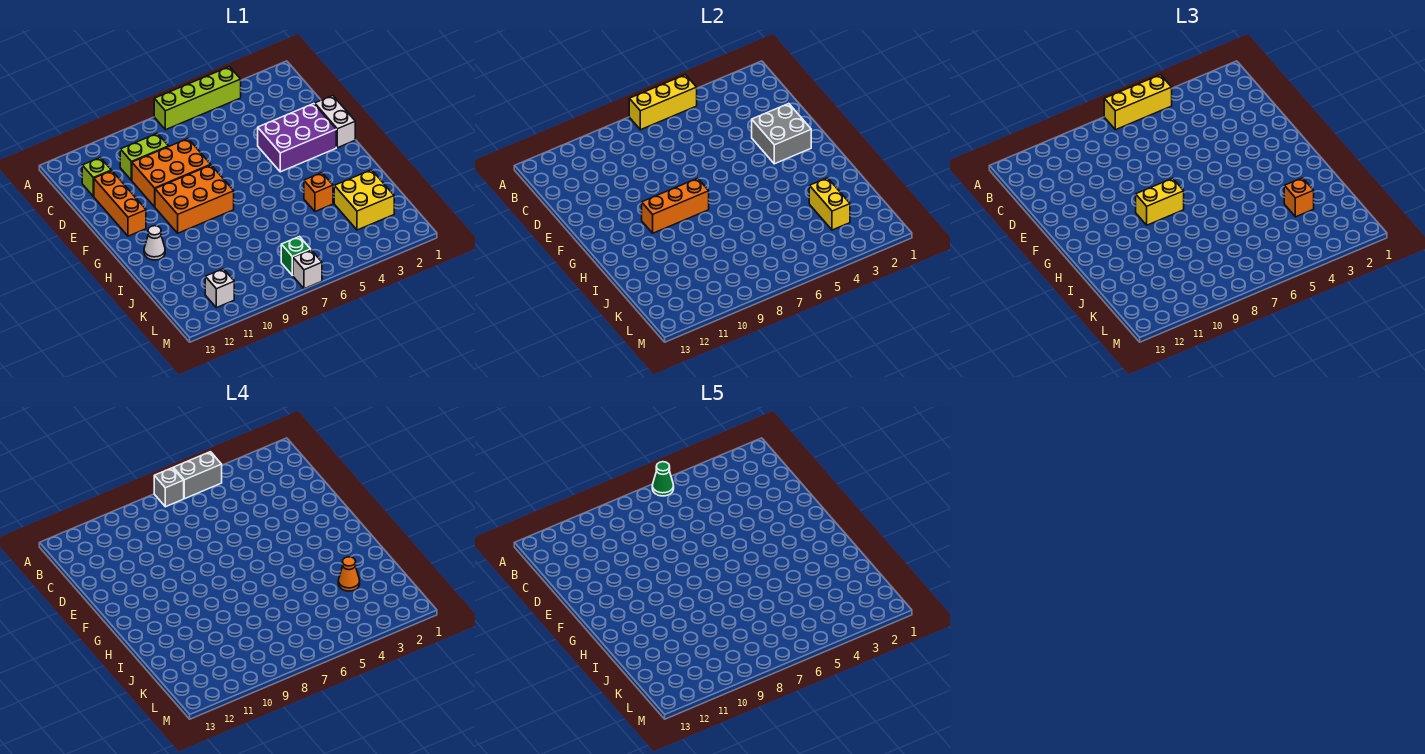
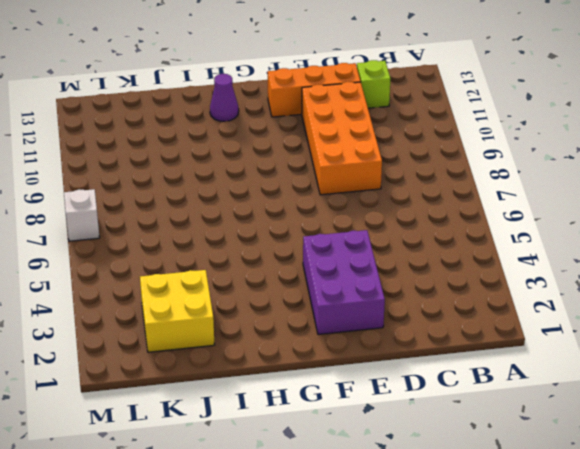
orange brick D8:E11 level 1 -> orange brick D8:E10 level 1
purple cone H12 level 1 -> white cone H12 level 1
none -> lime brick A4:A7 level 1
none -> lime brick C9:C10 level 1
none -> white brick E1:F1 level 1

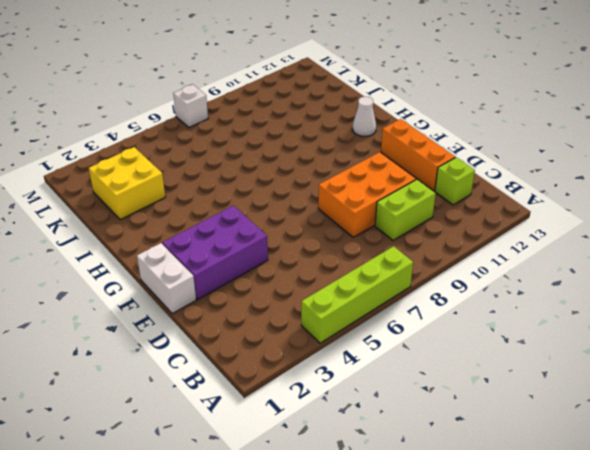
none -> orange brick F8:G10 level 1
none -> orange brick I4 level 1
none -> green brick L7 level 1

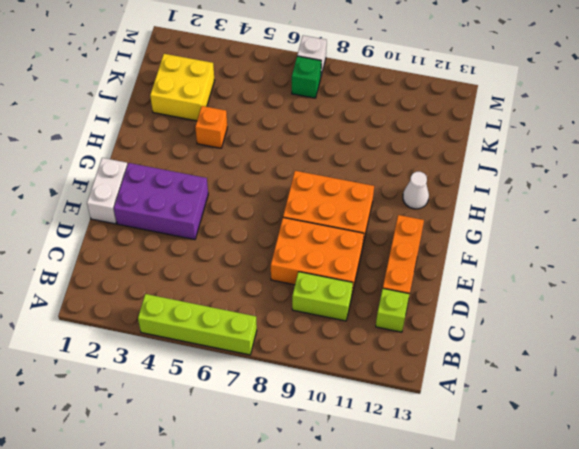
none -> white brick L11 level 1
none -> yellow brick A5:A7 level 2
none -> grey brick E2:F3 level 2

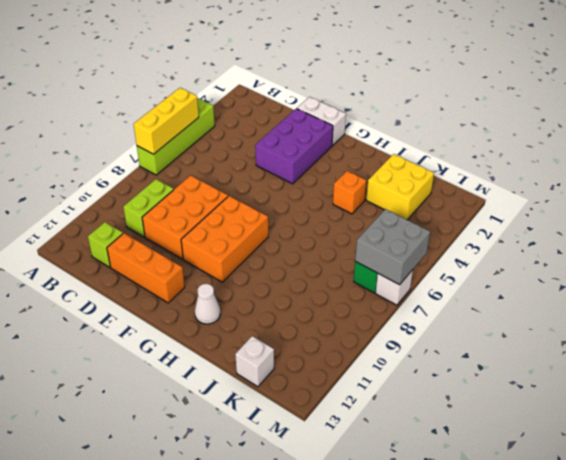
white brick K13 level 1 -> white brick L11 level 1
grey brick L6:M7 level 2 -> grey brick E2:F3 level 2
none -> orange brick G8:G10 level 2
none -> yellow brick J3:K3 level 2
none -> yellow brick A5:A7 level 3

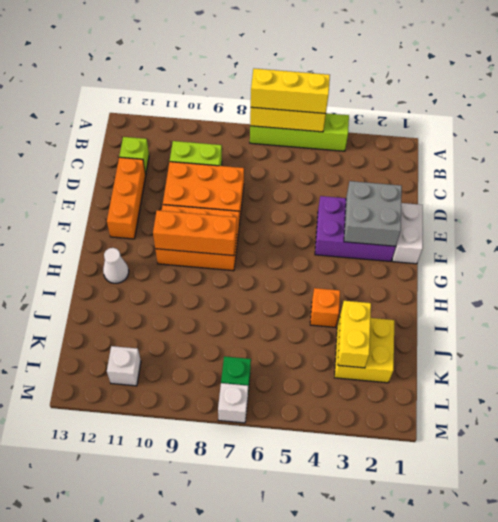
none -> yellow brick G8:G9 level 3
none -> orange brick J3 level 3
none -> grey brick A5:A6 level 4

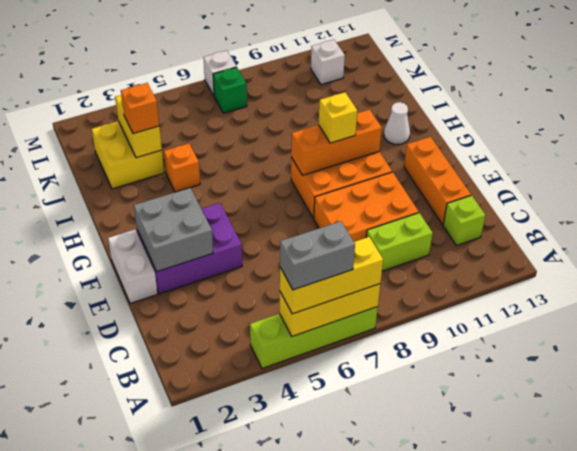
yellow brick G9 level 3 -> yellow brick G8:G9 level 3
none -> grey brick A7 level 4
none -> orange cone J3 level 4
none -> green cone A6 level 5

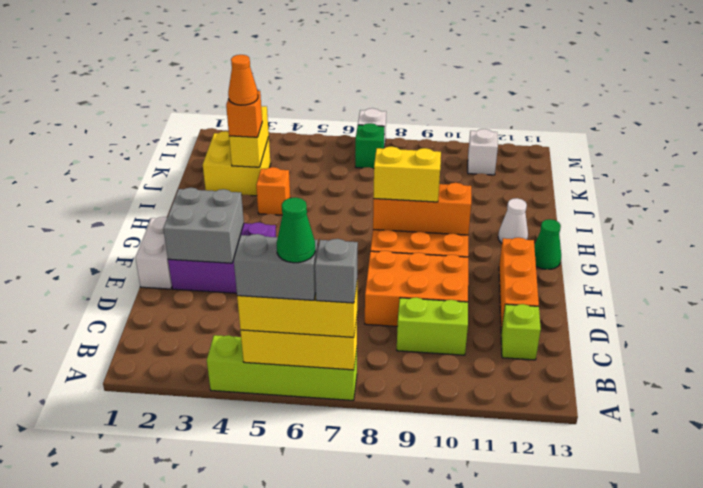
green cone G13 level 1 -> none

